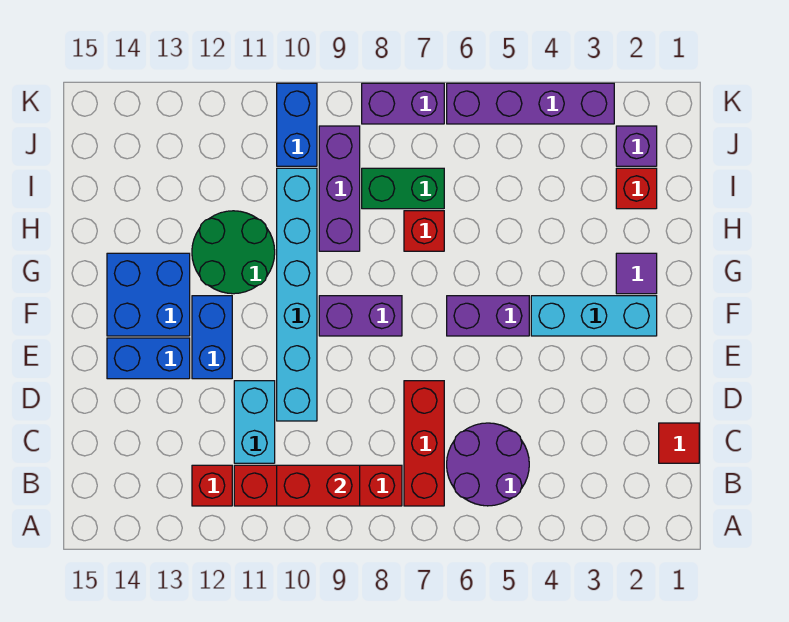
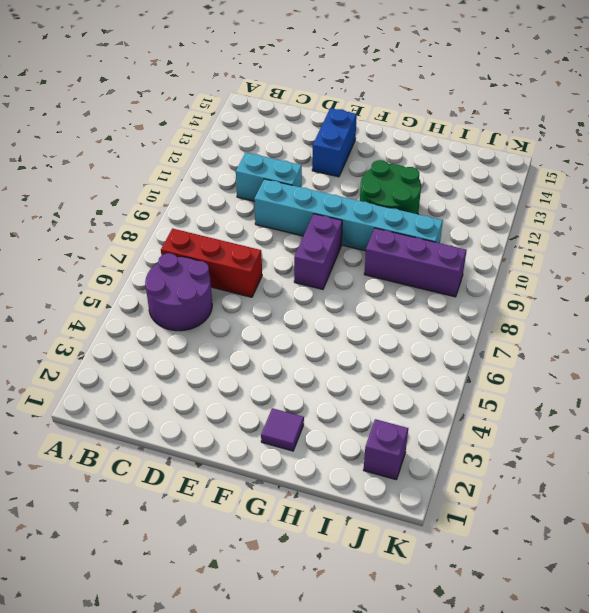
none -> red brick B8:B11 level 1
none -> red brick B12 level 1
none -> red tile C1 level 1

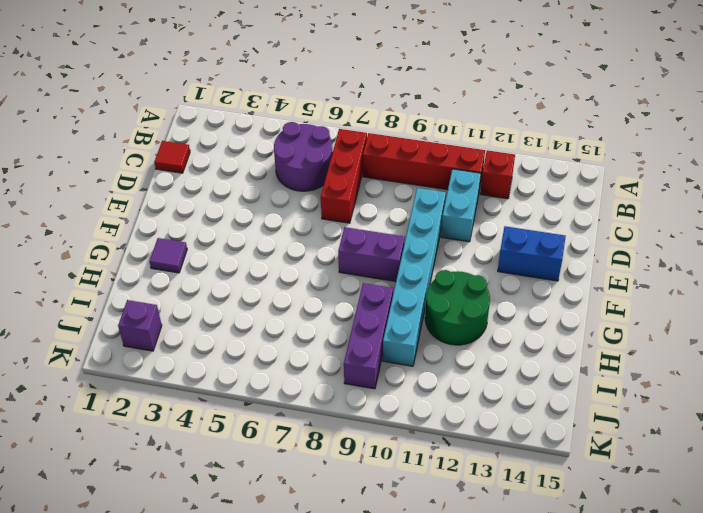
none -> blue brick E12:F12 level 1
none -> cyan brick F2:F4 level 1
none -> purple brick F5:F6 level 1

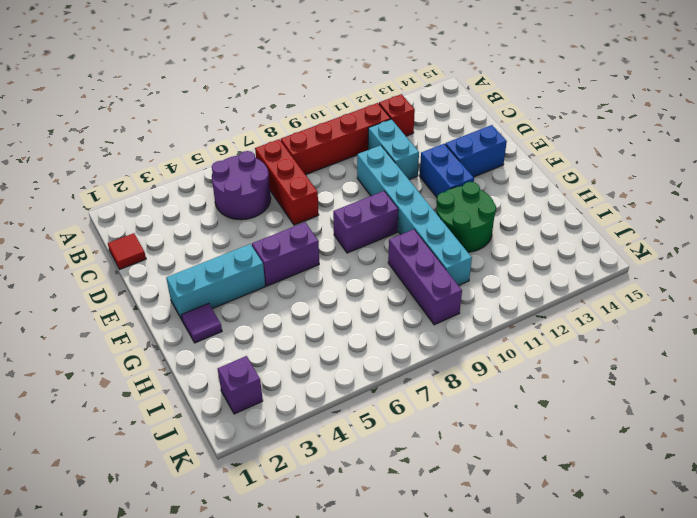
none -> blue brick F13:G14 level 1
none -> red brick H7 level 1
none -> red brick I2 level 1

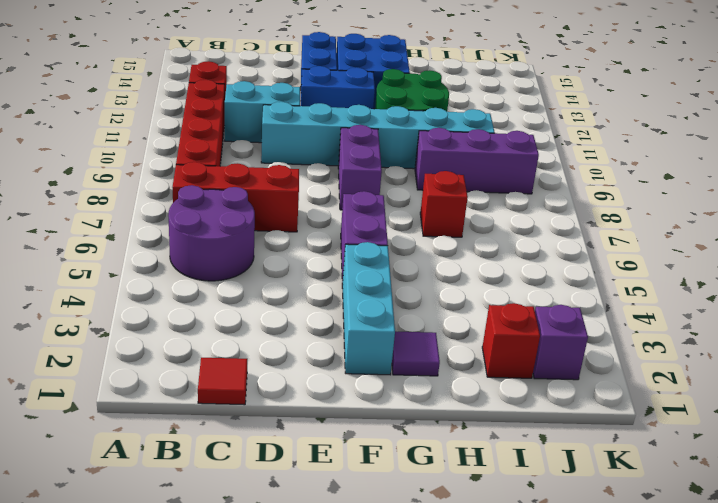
none -> green brick I7:I8 level 1
none -> blue brick J10:K10 level 1
none -> purple brick K3:K6 level 1

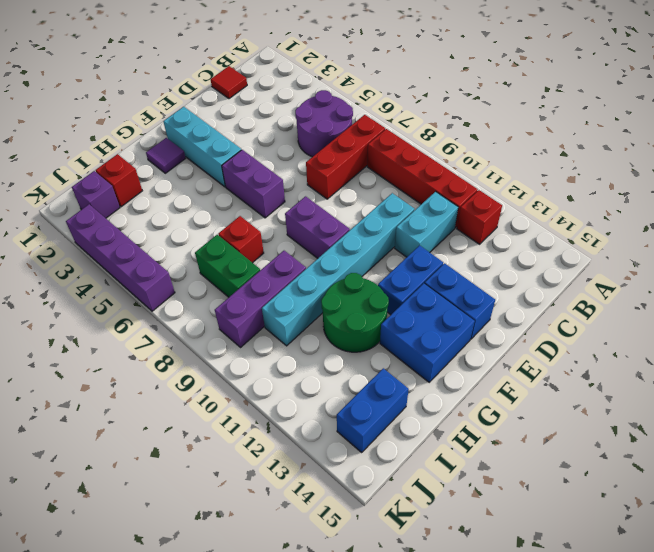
blue brick I14:J14 level 1 -> blue brick J10:K10 level 1
none -> purple brick K7:K8 level 1
none -> red brick B9:B10 level 2

